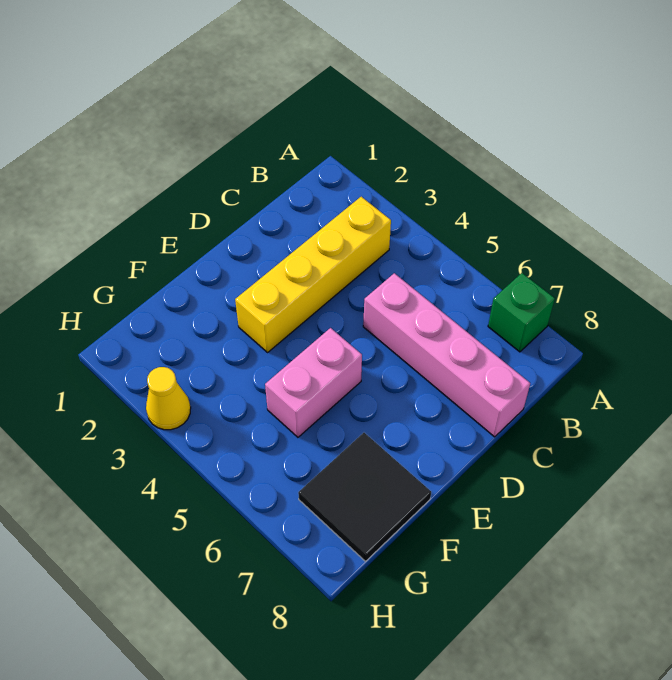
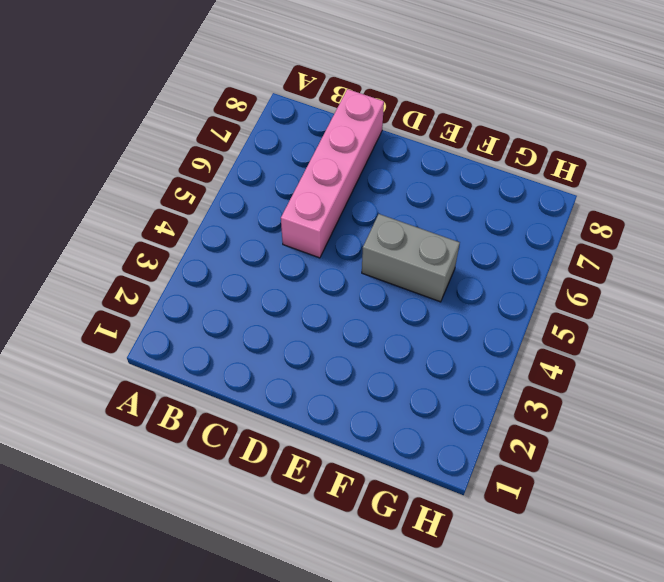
grey brick E5:F5 level 1 -> pink brick E5:F5 level 1
none -> green brick A7 level 1
none -> yellow brick B3:E3 level 1

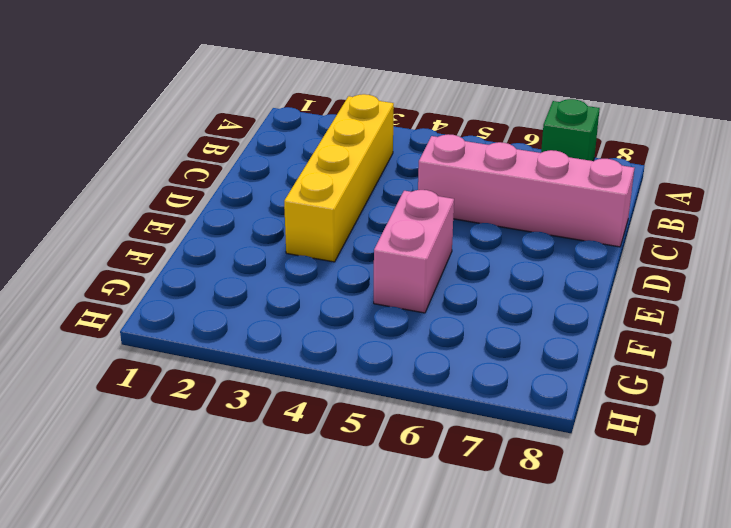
none -> black tile F7:G8 level 1
none -> yellow cone H3 level 1

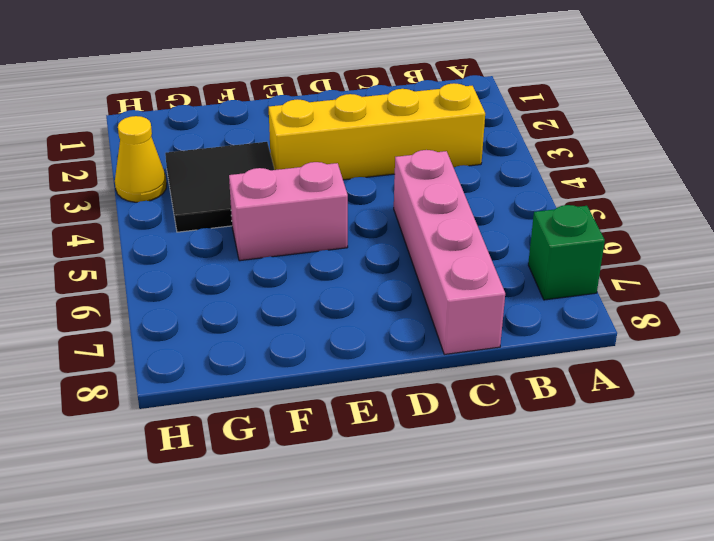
black tile F3:G4 level 1 -> black tile F7:G8 level 1

